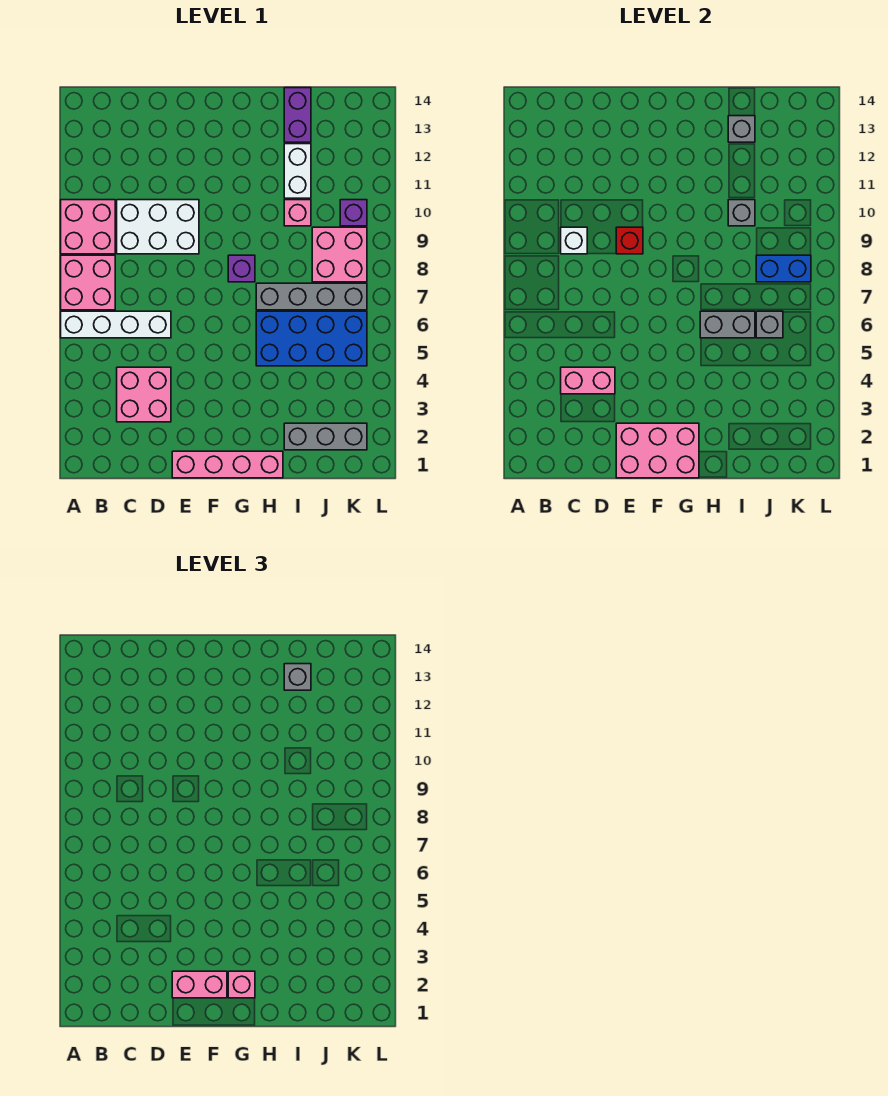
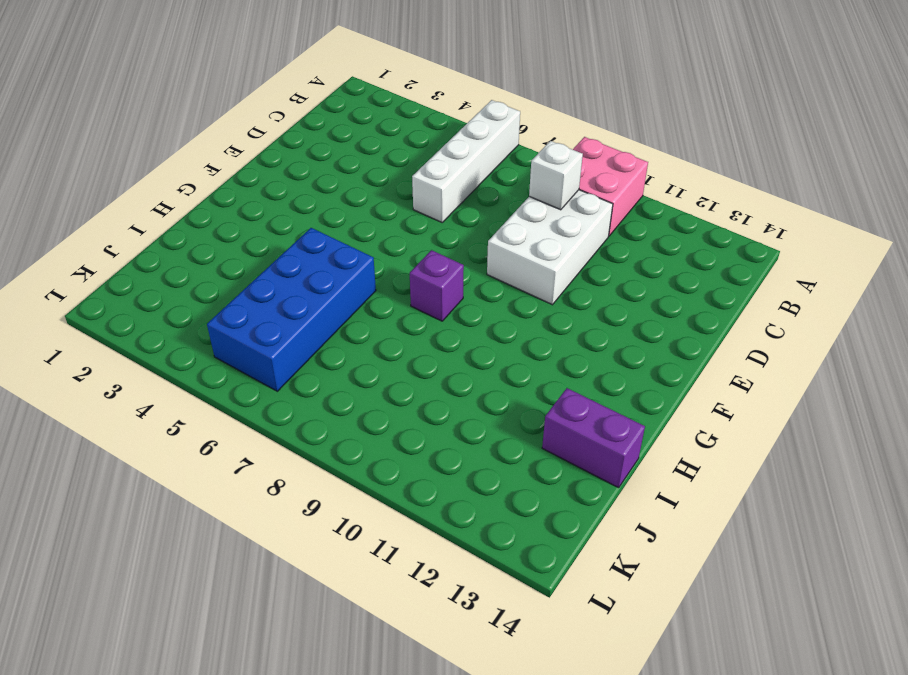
none -> pink brick A7:B8 level 1
none -> pink brick C3:D4 level 1
none -> pink brick E1:H1 level 1

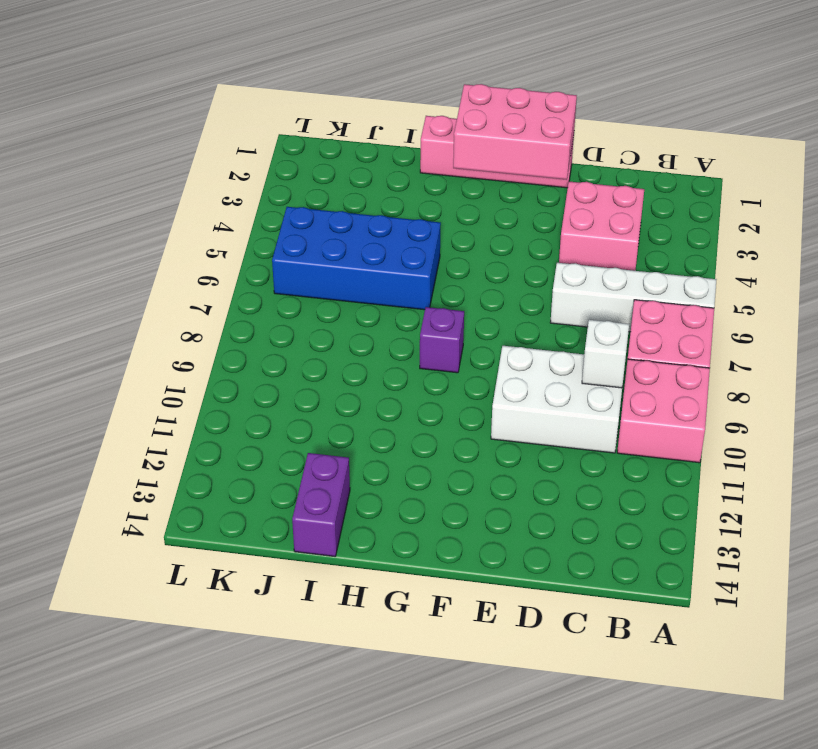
none -> grey brick H7:K7 level 1
none -> grey brick I2:K2 level 1
none -> pink brick I10 level 1

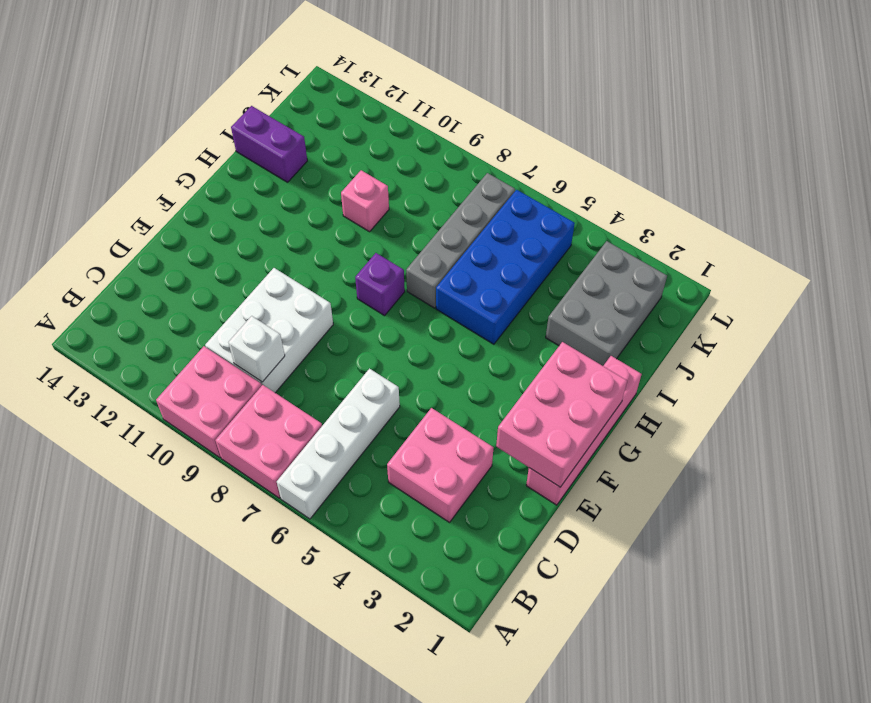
grey brick I2:K3 level 1 -> grey brick I2:K2 level 1
none -> white brick I11:I12 level 1
none -> pink brick J8:K9 level 1
none -> purple brick K10 level 1

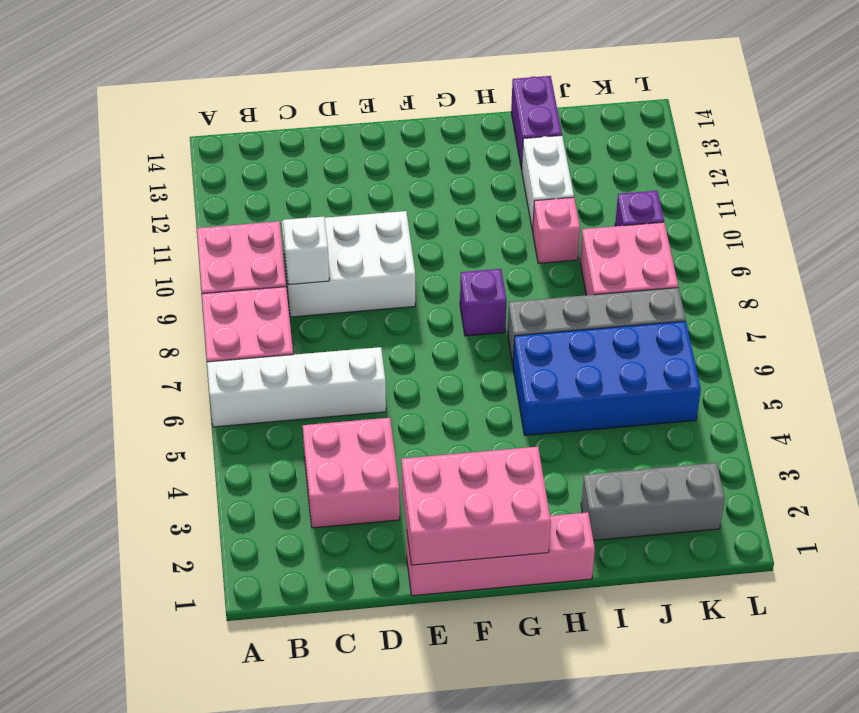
none -> pink brick C4:D4 level 2
none -> red brick E9 level 2
none -> grey brick H6:I6 level 2

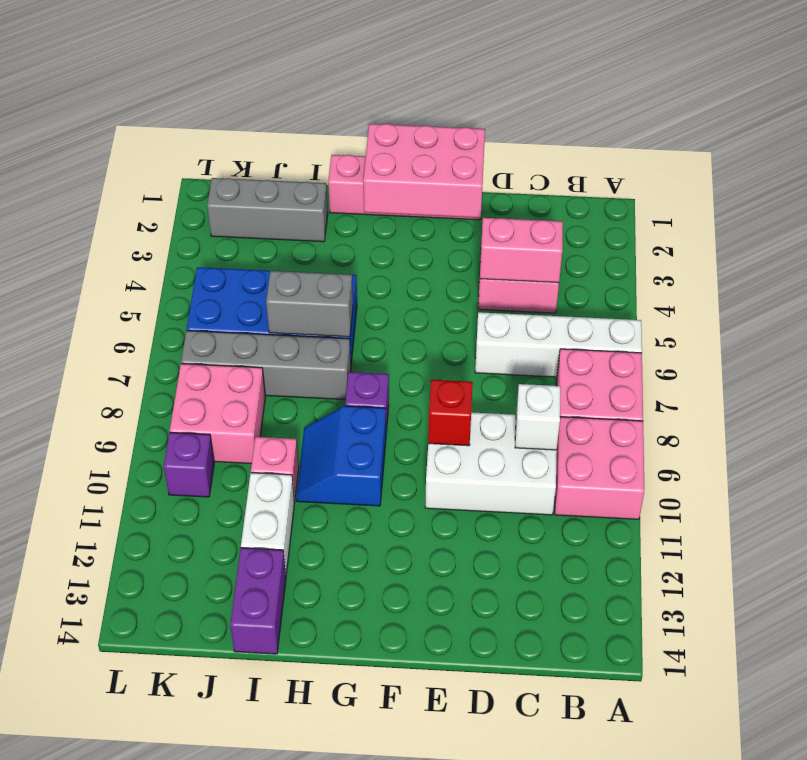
blue slope G9:H10 level 1 top G -> none
none -> grey brick I10 level 2
none -> grey brick I13 level 2
none -> grey brick J6 level 2

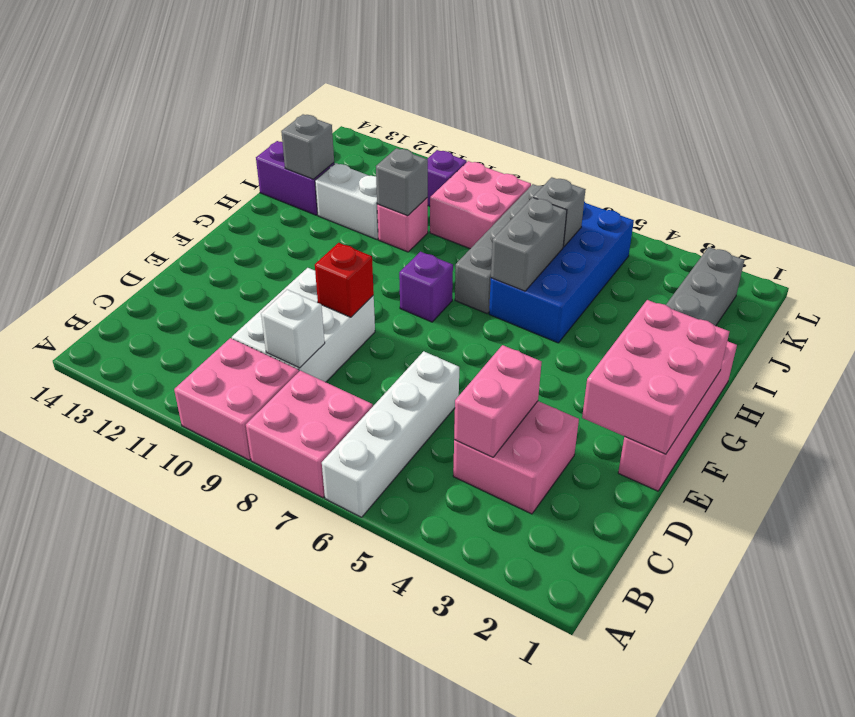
none -> blue brick J8:K8 level 2
none -> pink brick E2:F2 level 3
none -> pink brick G2 level 3

